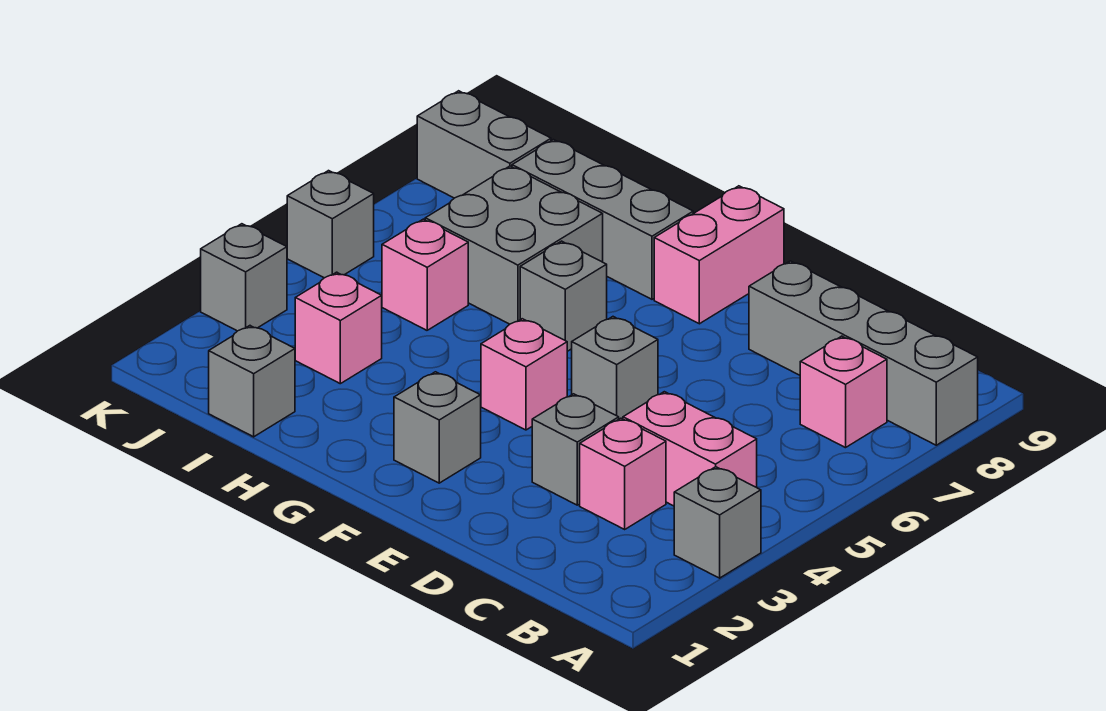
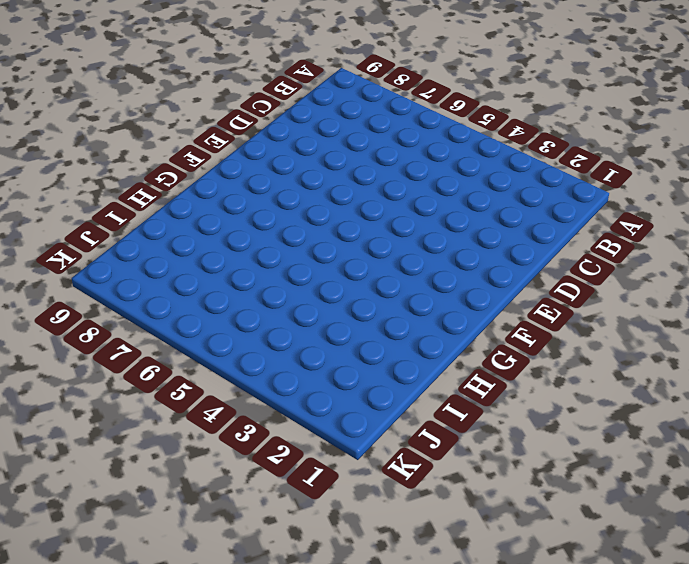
none -> grey brick A3 level 1
none -> grey brick A8:D8 level 1
none -> pink brick B4:C4 level 1

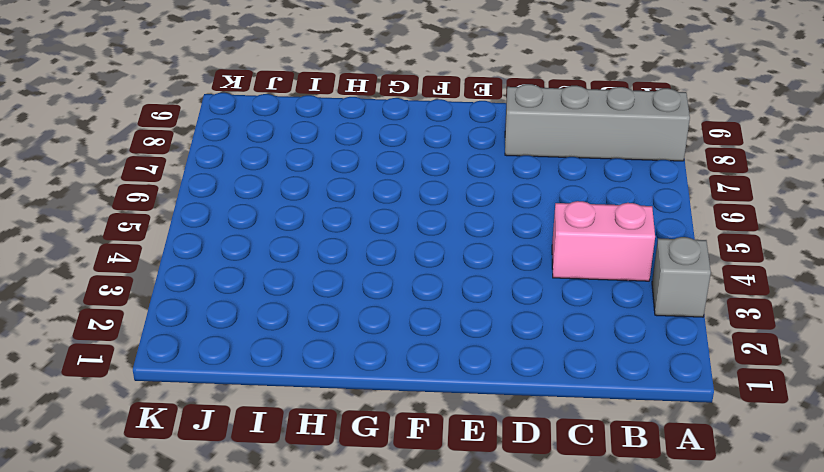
none -> pink brick B7 level 1
none -> pink brick C3 level 1
none -> grey brick D3 level 1

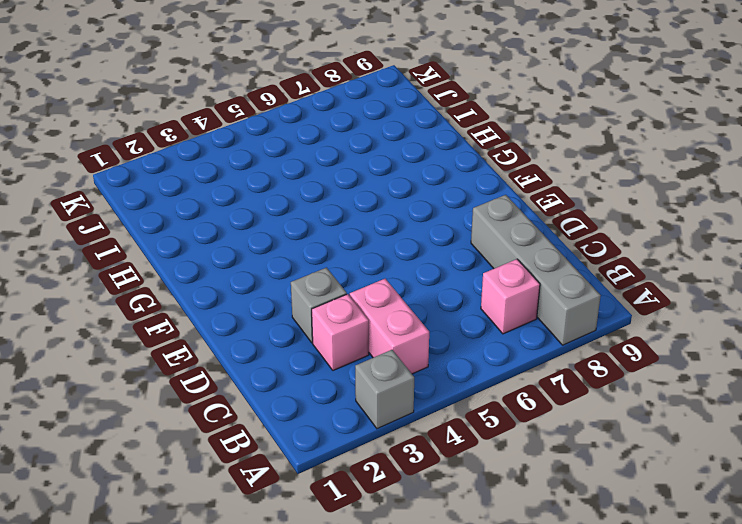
none -> grey brick E5 level 1
none -> grey brick F2 level 1
none -> pink brick F4 level 1

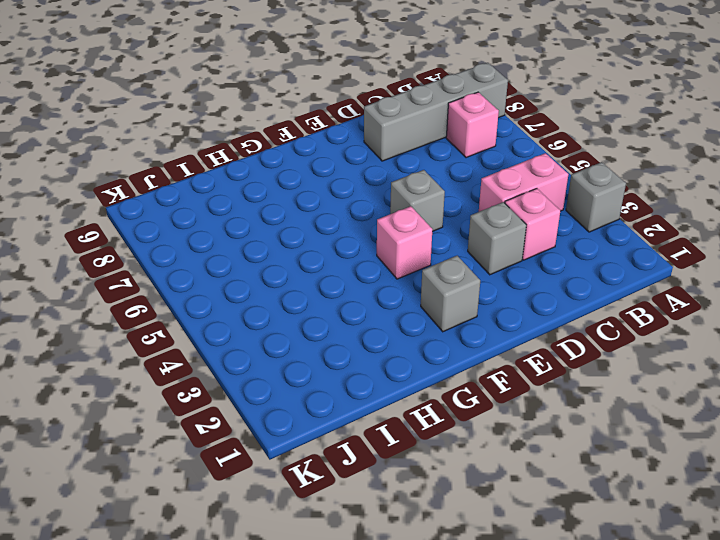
none -> pink brick F8:F9 level 1
none -> grey brick G6 level 1
none -> grey brick G8:I8 level 1

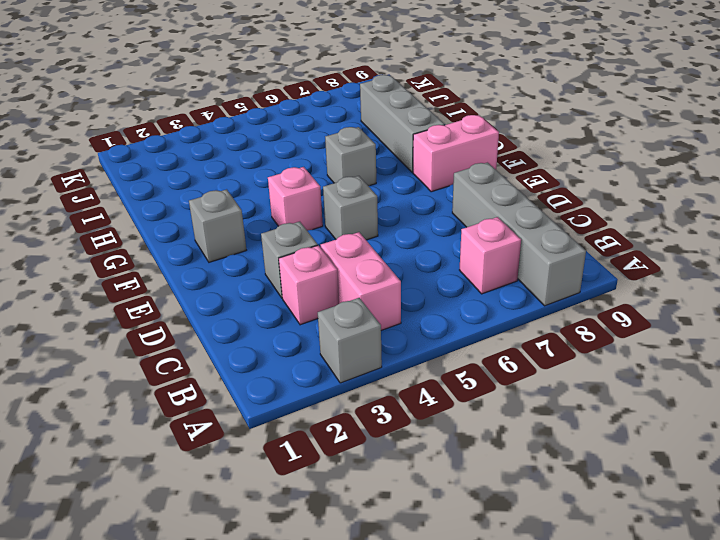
none -> grey brick H6:I7 level 1
none -> grey brick I1 level 1
none -> pink brick I3 level 1

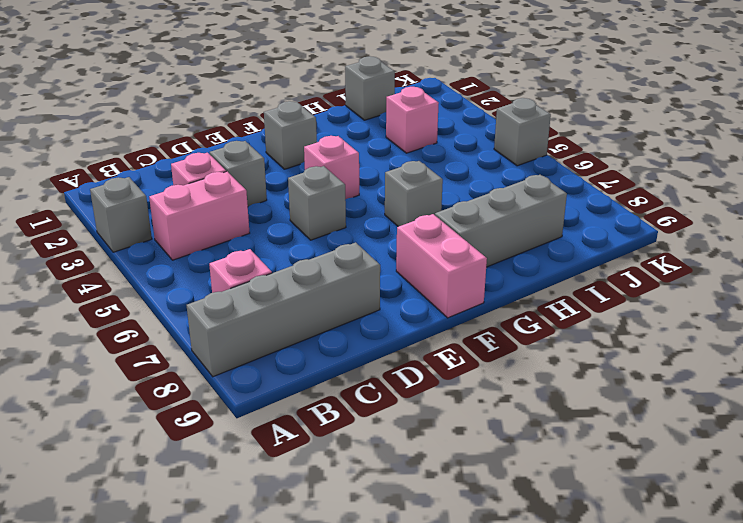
none -> grey brick H6:I7 level 1
none -> pink brick I5 level 1
none -> grey brick J8:K8 level 1

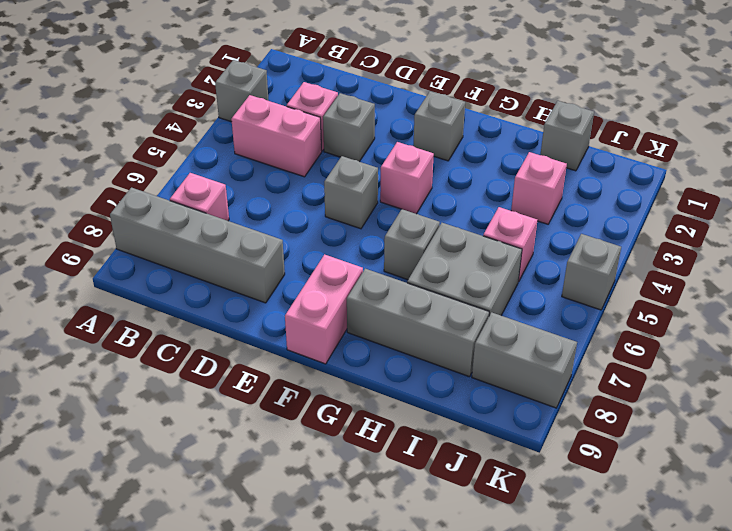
none -> grey brick K3 level 1

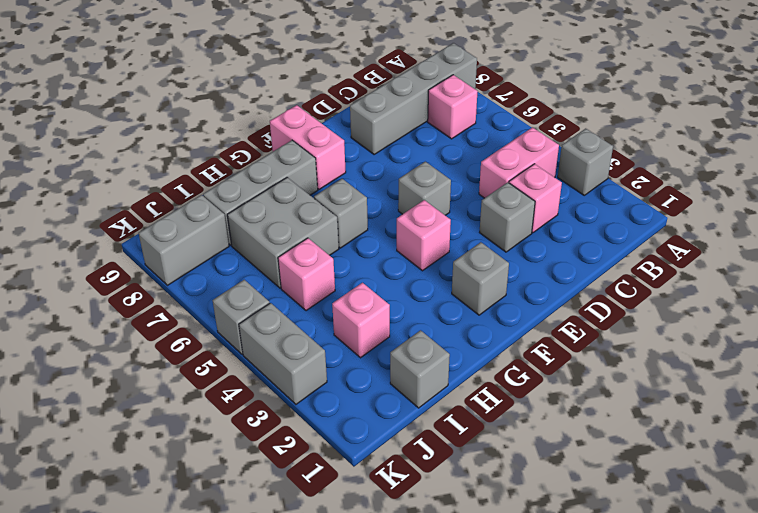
grey brick K3:K4 level 1 -> grey brick K3 level 1

